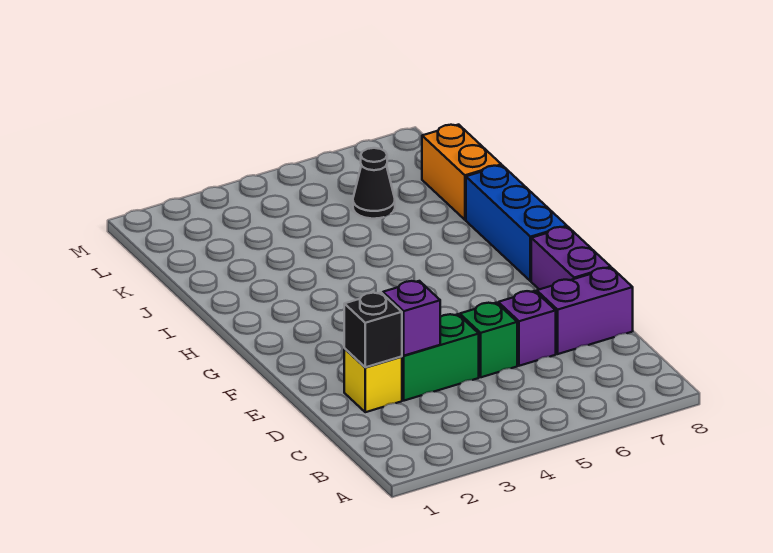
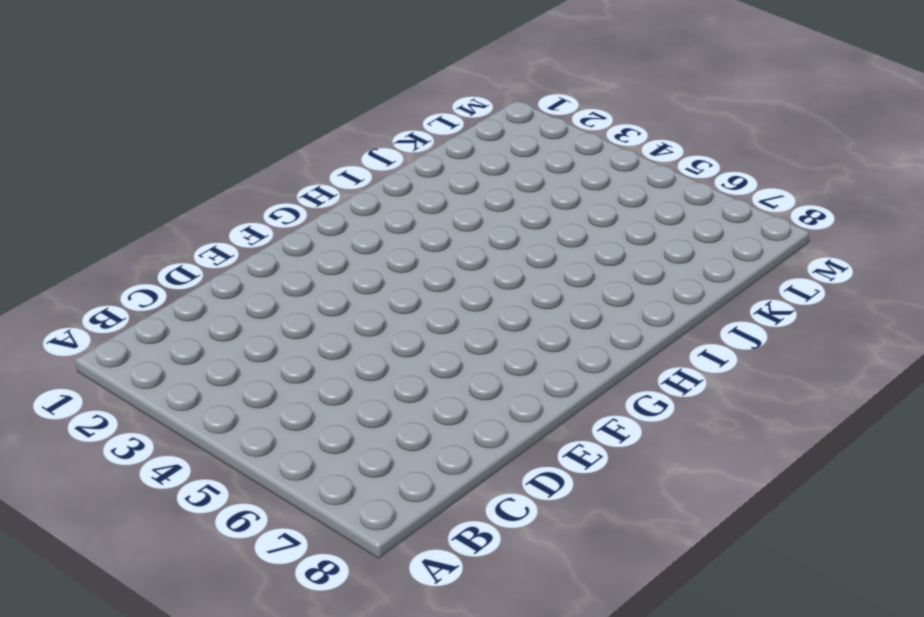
none -> yellow brick D2 level 1
none -> green brick D3:D4 level 1

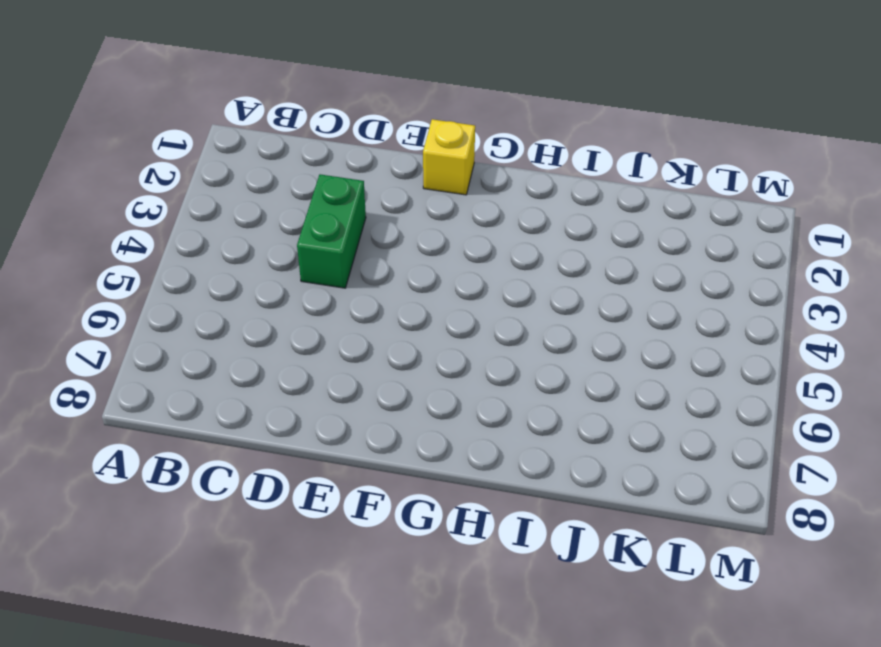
yellow brick F1 level 1 -> yellow brick D2 level 1
none -> green brick D5 level 1
none -> purple brick D6 level 1

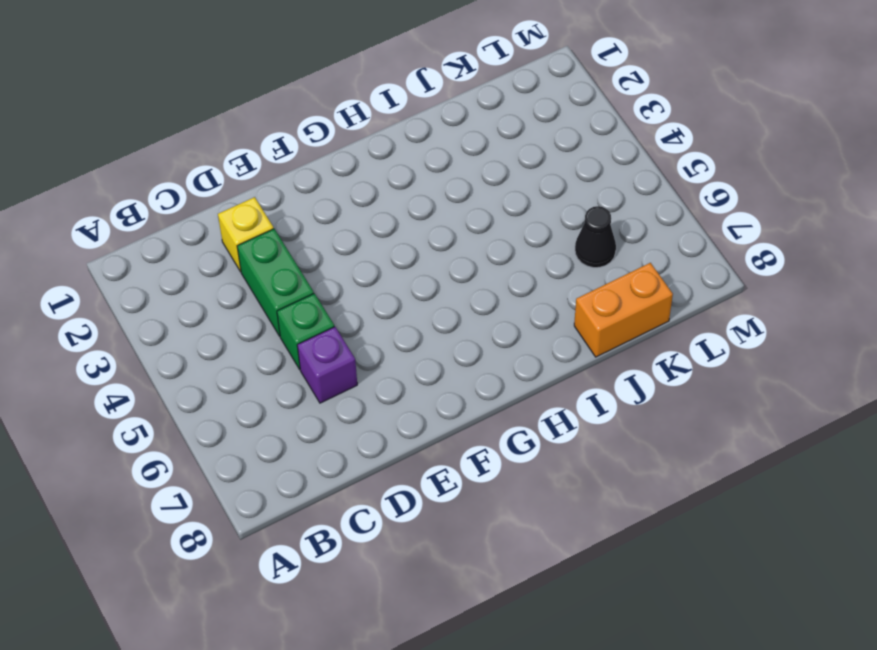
none -> purple brick D7:D8 level 1
none -> purple brick E8:F8 level 1

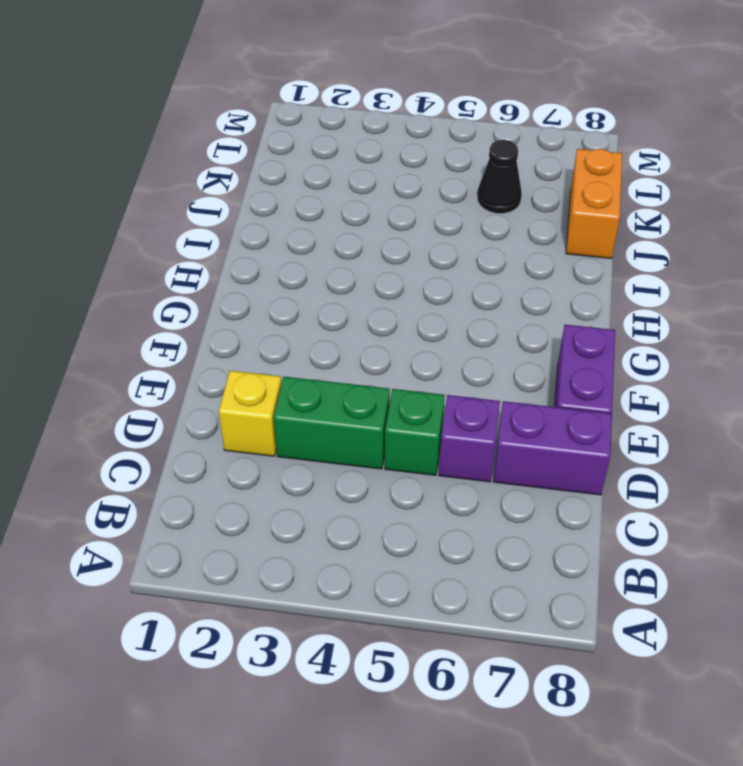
none -> blue brick G8:I8 level 1
none -> black brick D2 level 2

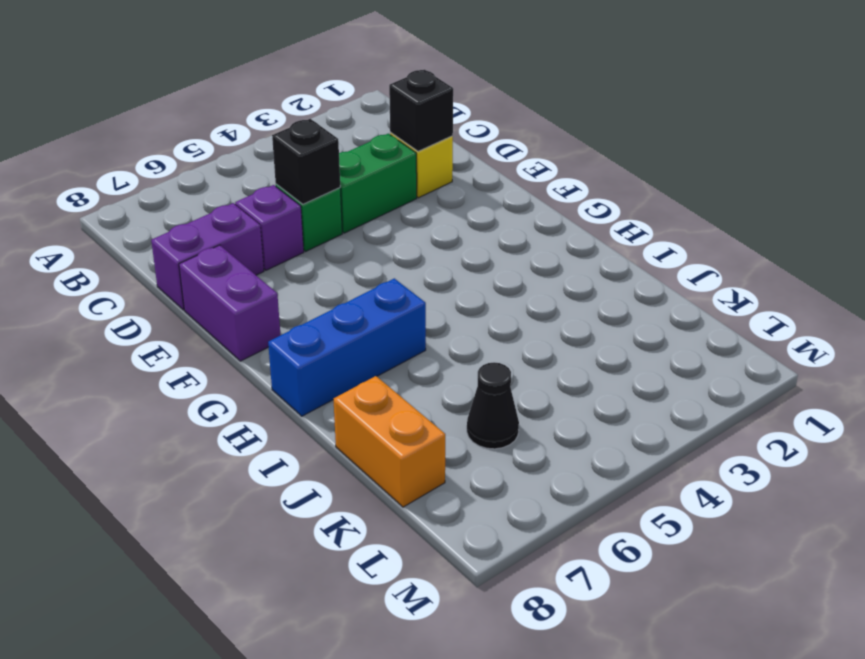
black brick D5 level 2 -> none
blue brick H6:H8 level 1 -> blue brick G8:I8 level 1
none -> purple brick D3 level 2

